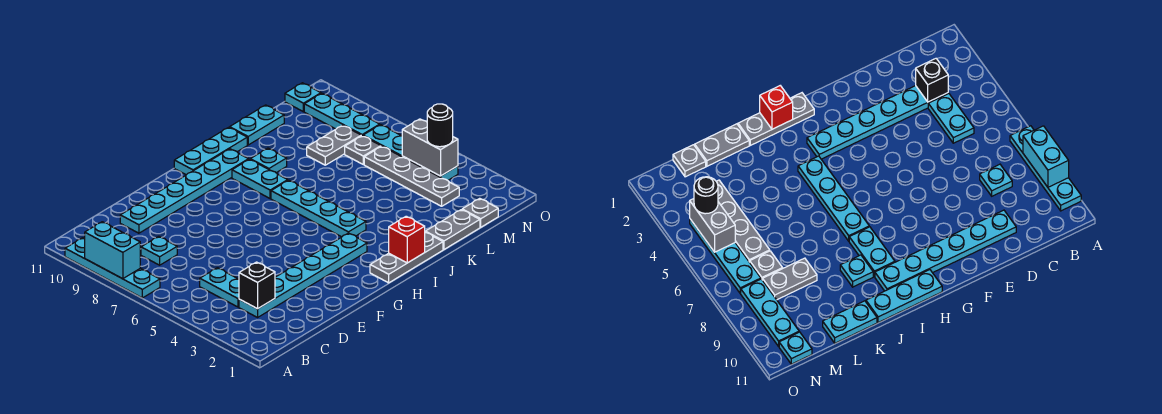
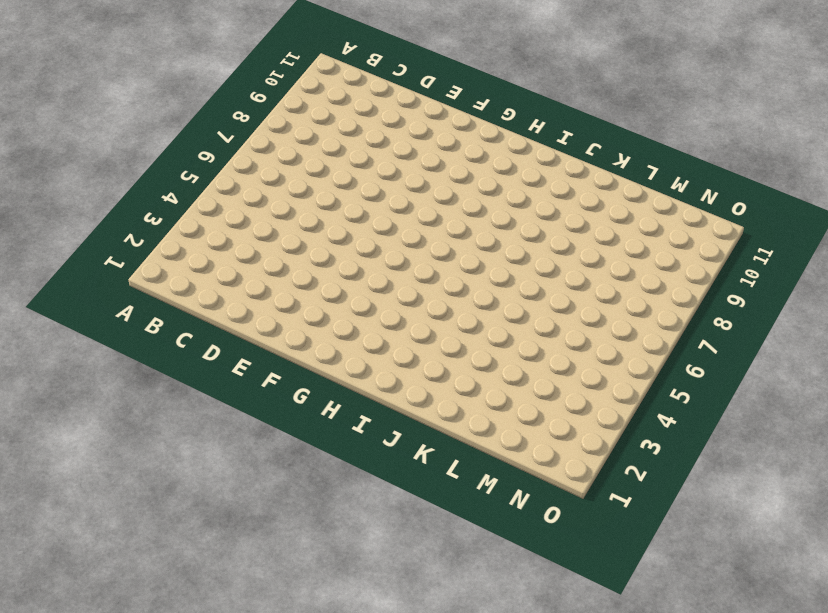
none -> cyan plate A7:A10 level 1
none -> cyan plate C3:H3 level 1
none -> cyan plate C4:C5 level 1

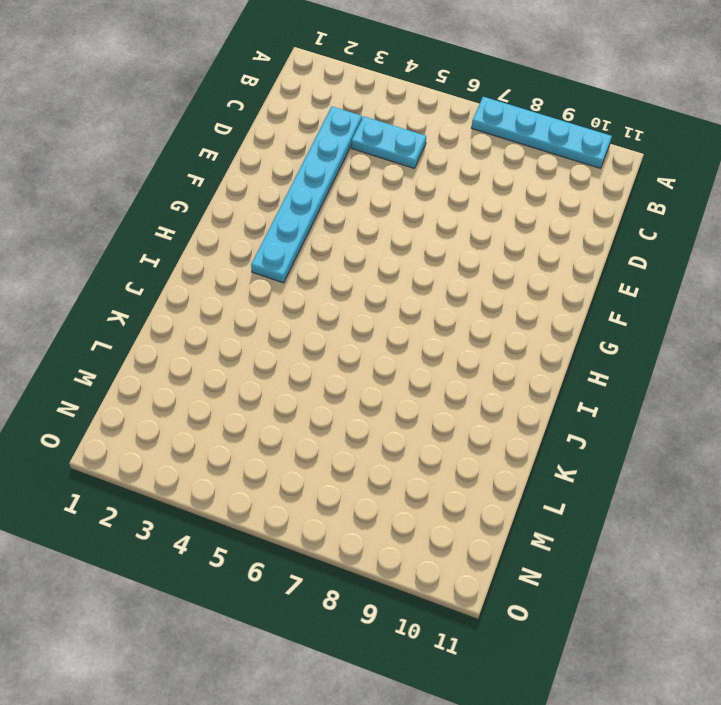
none -> cyan plate C8 level 1
none -> cyan plate D10:I10 level 1
none -> grey plate H1:J1 level 1

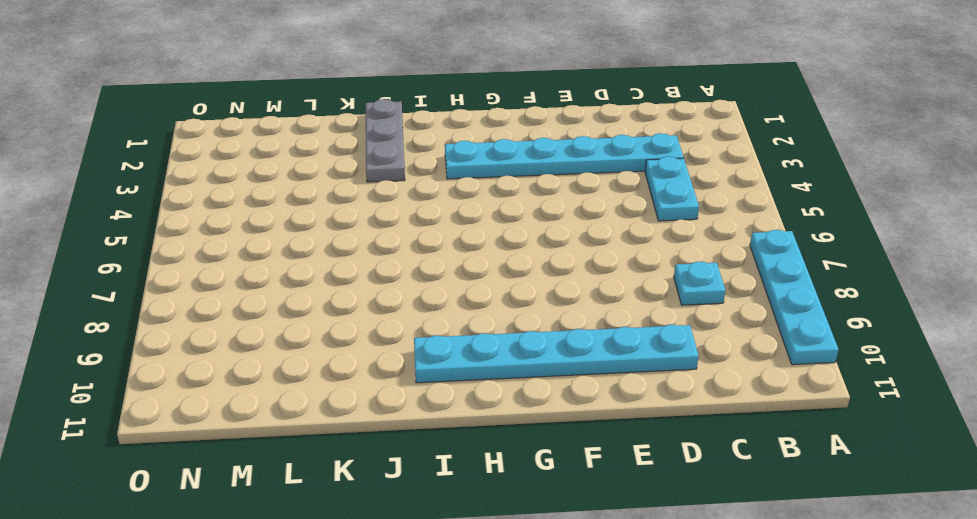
grey plate J1:J3 level 1 -> grey plate H1:J1 level 1
none -> cyan plate H11:J11 level 1
none -> cyan plate I4:I7 level 1
none -> cyan plate I8:I9 level 1

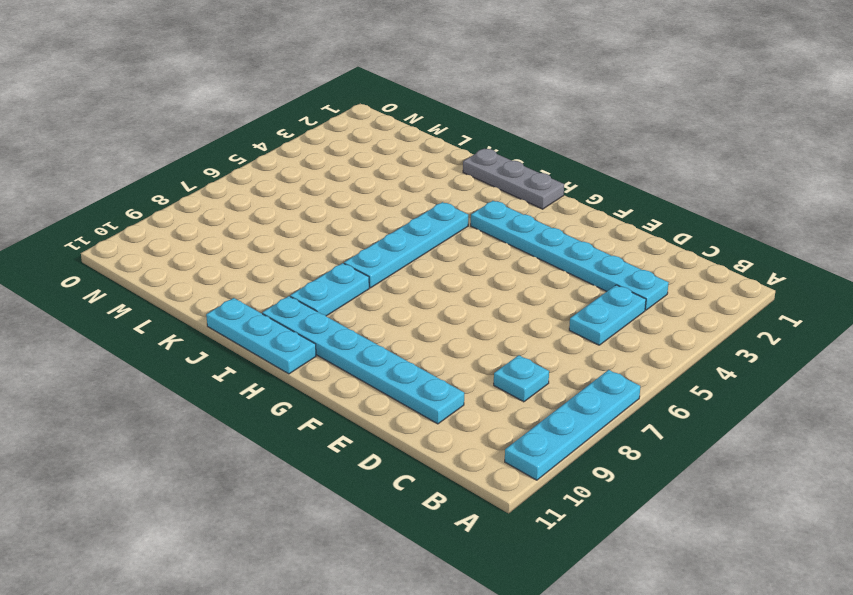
none -> cyan plate J9 level 1
none -> grey plate K1:L1 level 1
none -> cyan plate K11:L11 level 1

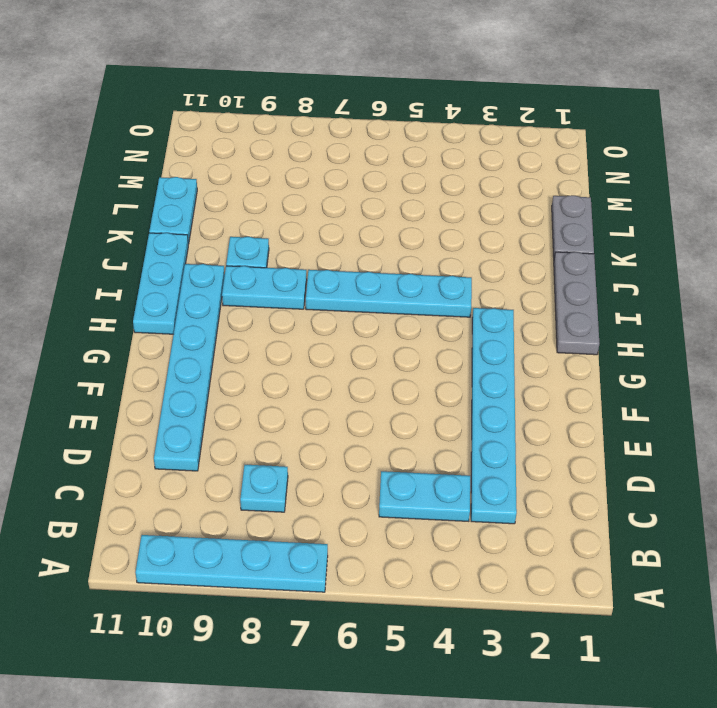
none -> grey plate L8:M8 level 1
none -> grey plate M1 level 1
none -> grey plate M3:M6 level 1

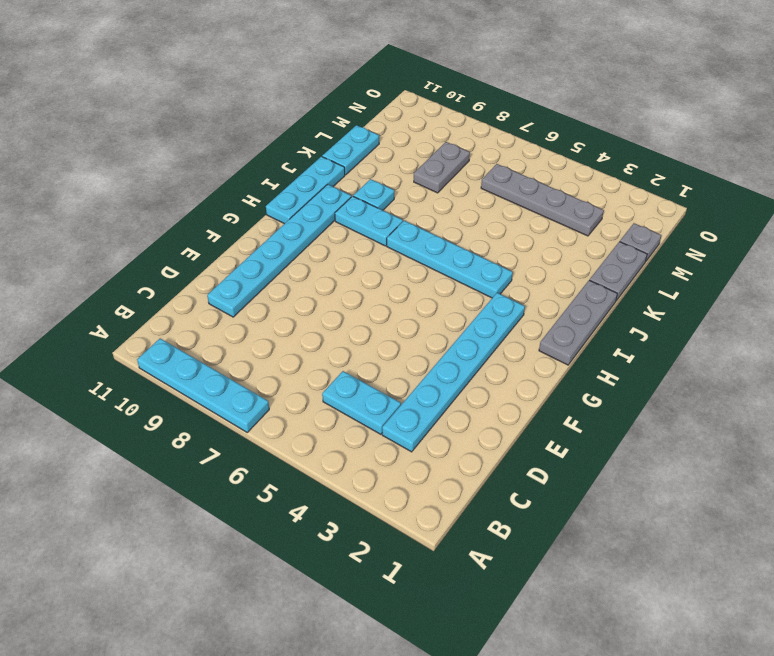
none -> cyan plate C8 level 1
none -> grey plate M7 level 1
none -> cyan plate N4:N7 level 1

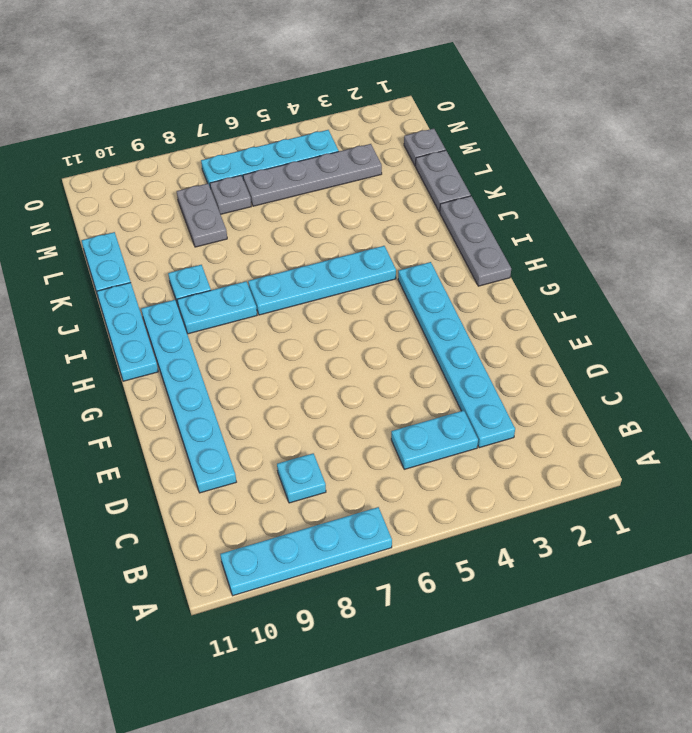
none -> cyan plate N8:N10 level 1
none -> cyan plate N11 level 1
none -> cyan brick A8:A9 level 2

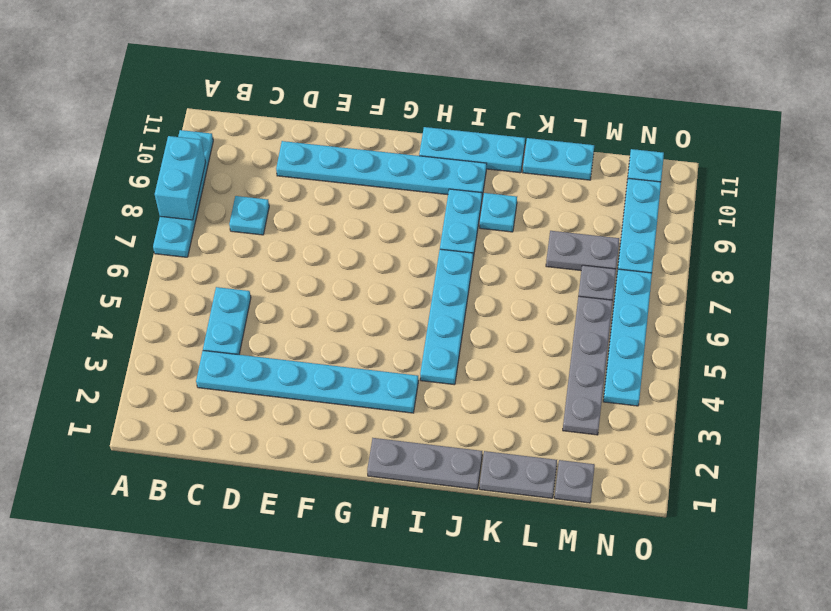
none -> black brick C3 level 2
none -> red brick I1 level 2
none -> grey brick N4:N5 level 2

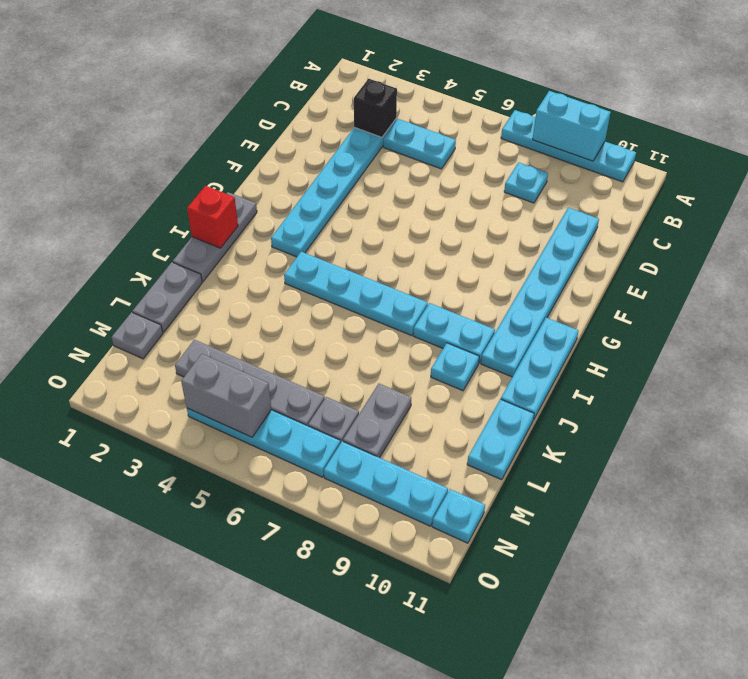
none -> black round brick N4 level 3

